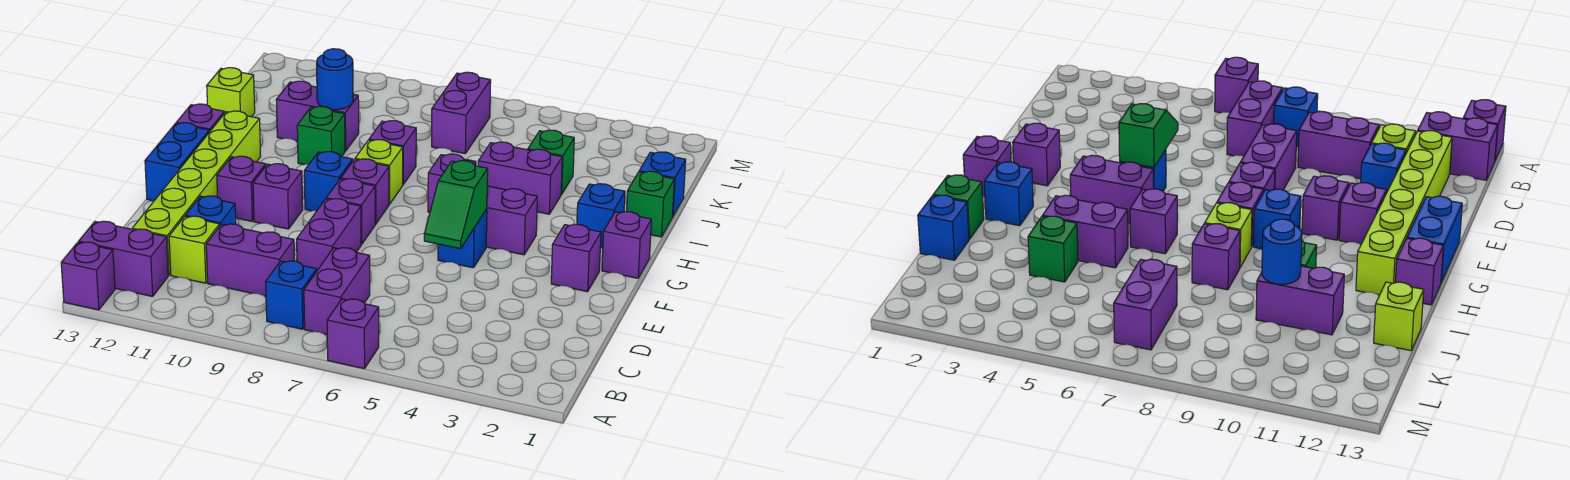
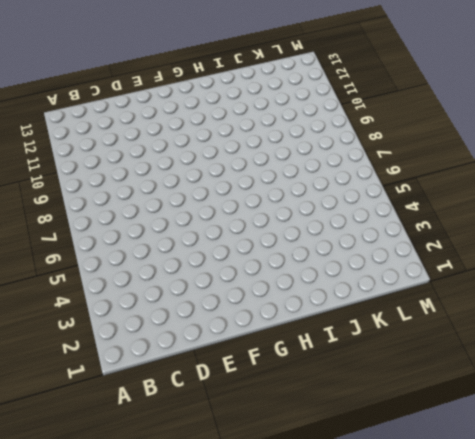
none -> purple brick A6 level 1
none -> purple brick A13 level 1
none -> purple brick B7:C7 level 1
none -> blue brick B8 level 1

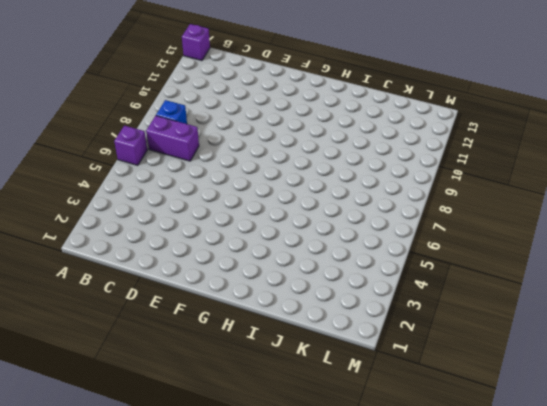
none -> purple brick B12:B13 level 1
none -> purple brick C9:C10 level 1
none -> lime brick C11 level 1
none -> lime brick C12:H12 level 1

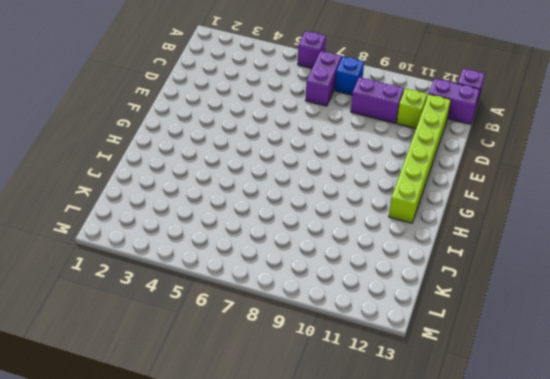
none -> purple brick D8:E8 level 1
none -> blue brick D11 level 1
none -> purple brick F2 level 1
none -> blue brick F5 level 1

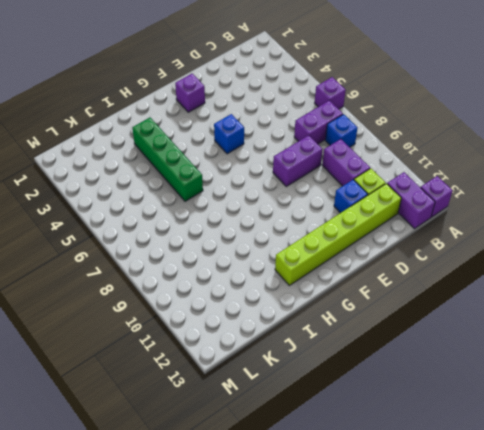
green brick I3:I6 level 1 -> purple brick I4:I5 level 1
none -> purple brick F8 level 1
none -> purple brick F10 level 1
none -> purple brick F11 level 1
none -> blue brick F13:G13 level 1

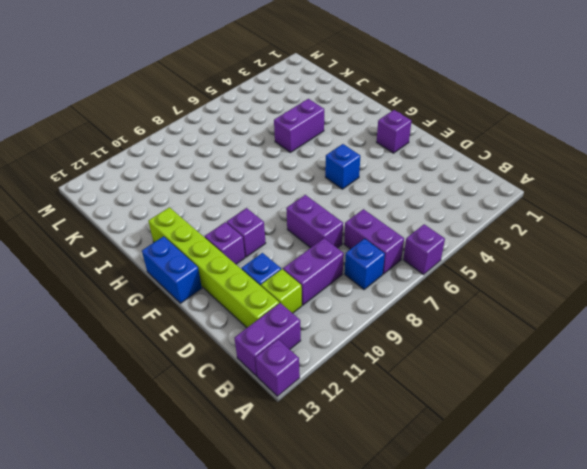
none -> purple brick F8 level 1
none -> purple brick G1 level 1
none -> purple brick G4:G5 level 1
none -> purple brick G8 level 1

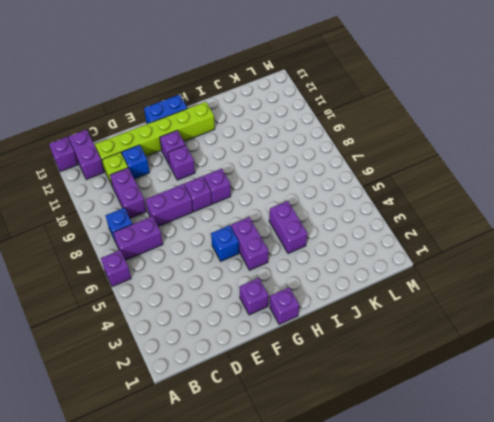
none -> blue brick G9 level 1
none -> blue brick H2 level 1
none -> purple brick H6 level 1
none -> lime brick H8 level 1

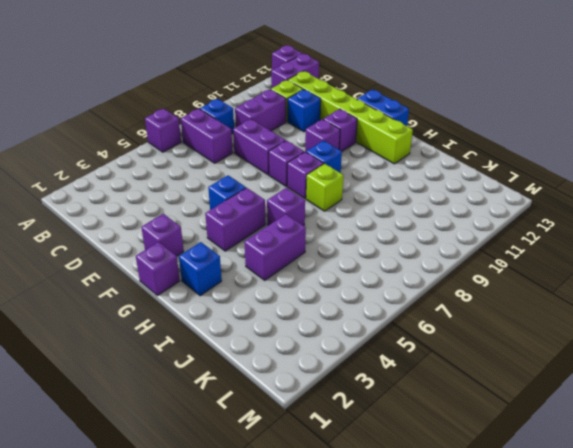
none -> purple brick H13 level 1
none -> green brick I1 level 1
none -> purple brick I8 level 1
none -> green brick I10 level 1

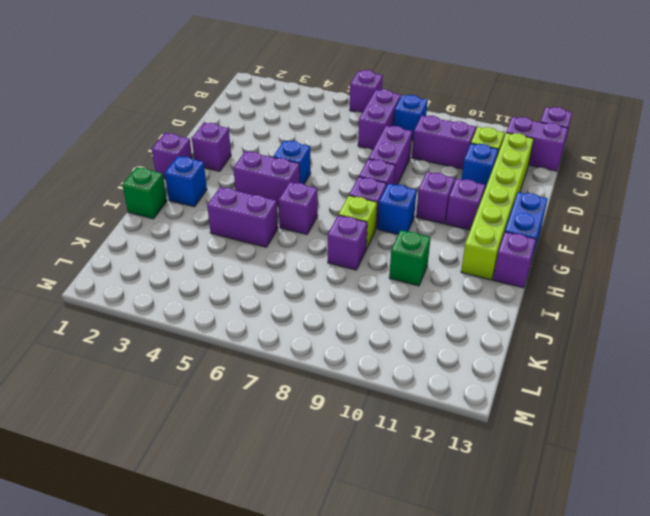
none -> blue brick J1 level 1
none -> green brick J4 level 1
none -> purple brick J10:J11 level 1
none -> lime brick J13 level 1

